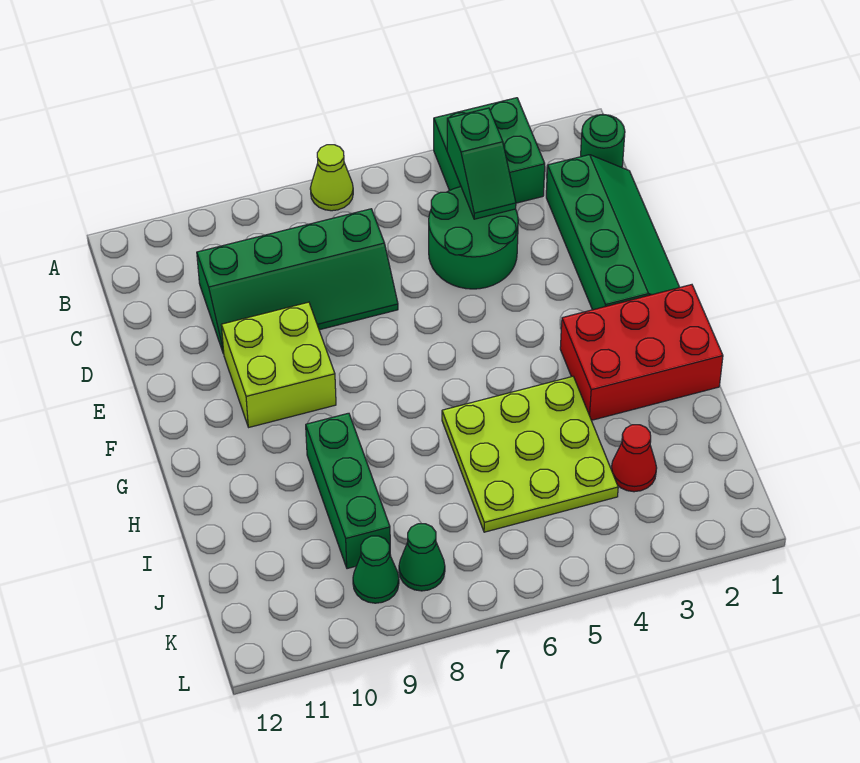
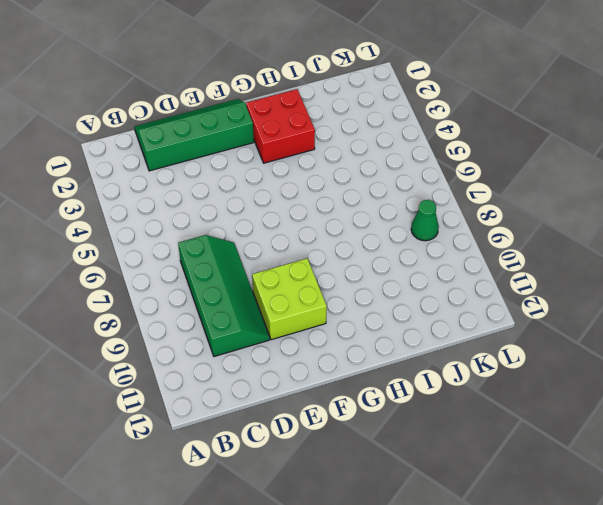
red brick G2:H3 level 1 -> red brick G1:H3 level 1
none -> green brick A3:B4 level 1
none -> lime cone A7 level 1
none -> green round brick B1 level 1

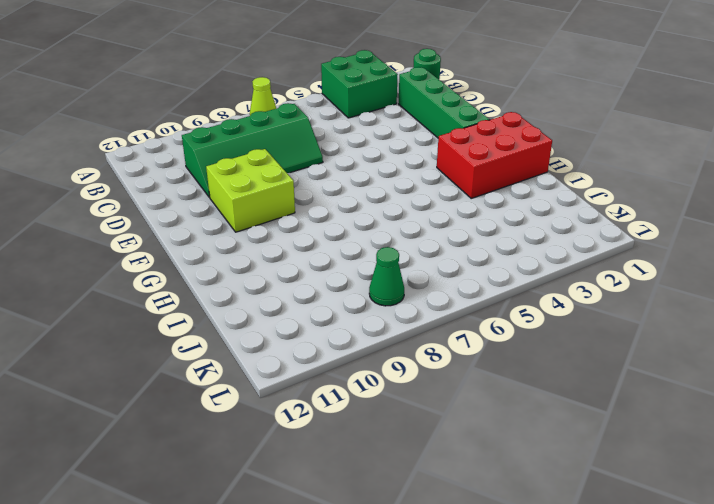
none -> green round brick C4:D5 level 1
none -> lime plate H4:J6 level 1
none -> green brick H9:J9 level 1

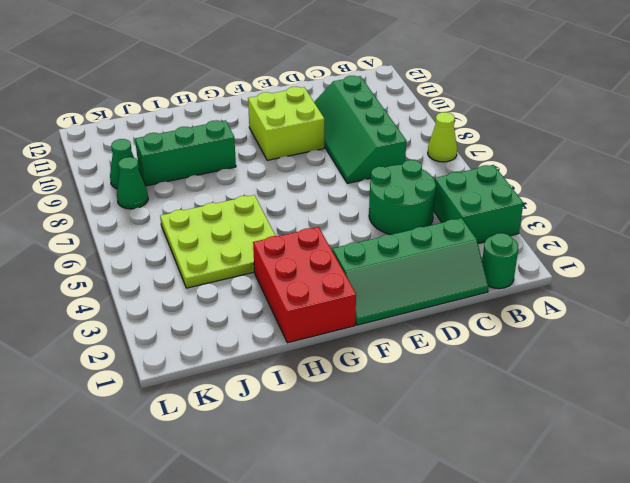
none -> red cone J3 level 1
none -> green slope B4:C4 level 2 top B

